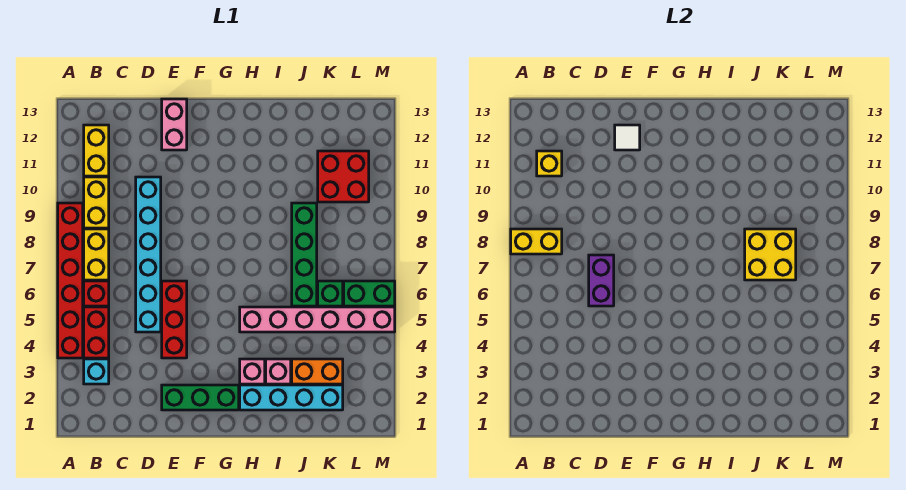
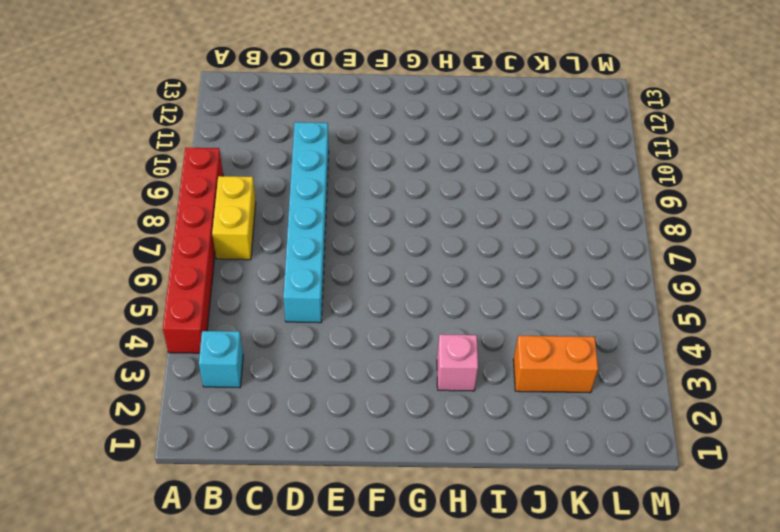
none -> red brick B4:B5 level 1
none -> red brick B6 level 1
none -> yellow brick B9:B10 level 1

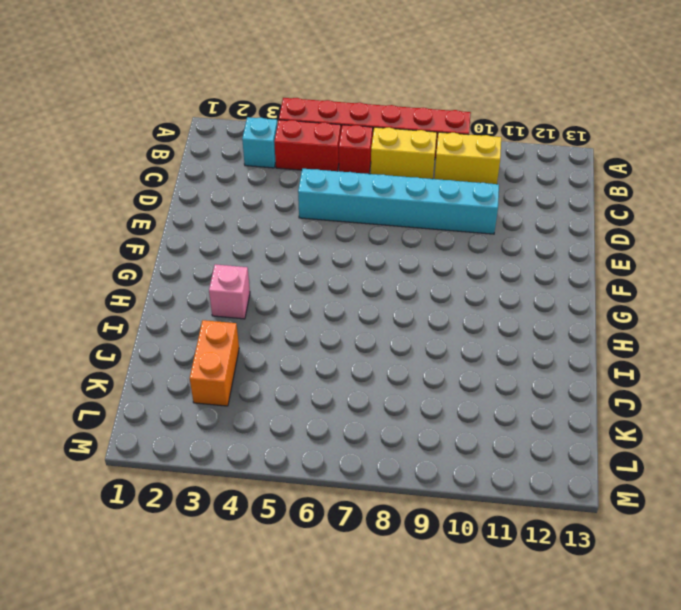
none -> yellow brick B11:B12 level 1
none -> green brick E2:G2 level 1
none -> red brick E4:E6 level 1

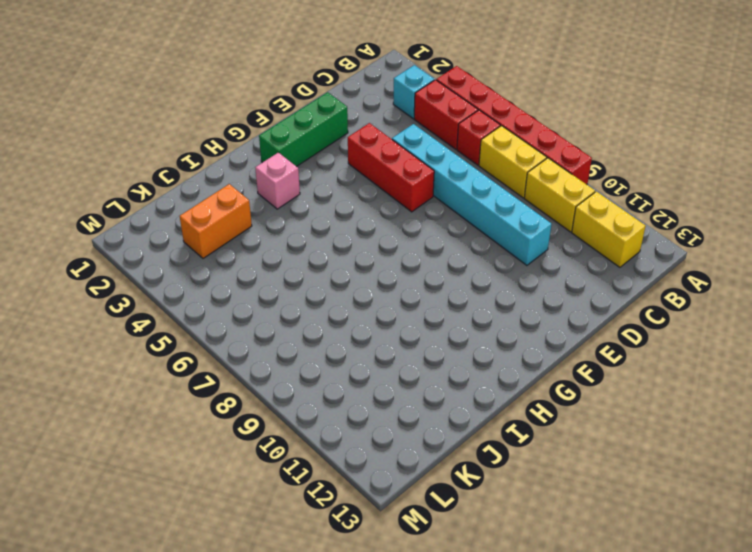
none -> pink brick E12:E13 level 1
none -> cyan brick H2:K2 level 1
none -> pink brick H5:M5 level 1

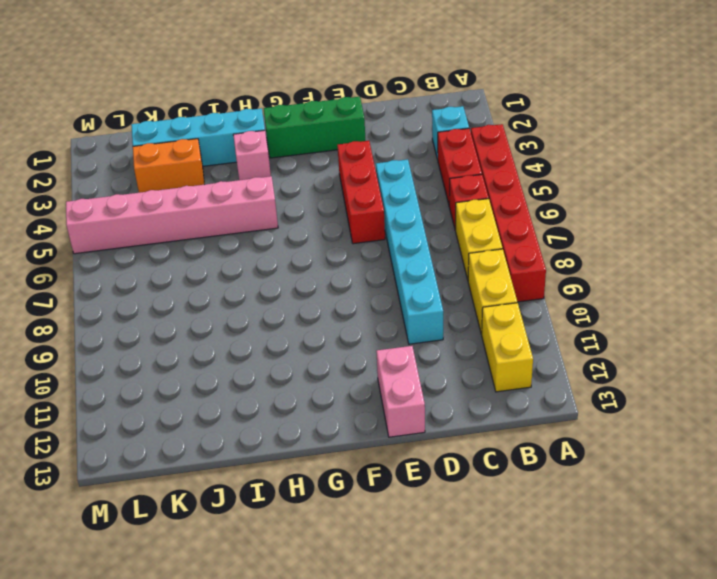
none -> pink brick I3 level 1
none -> green brick J6:J9 level 1
none -> green brick K6 level 1

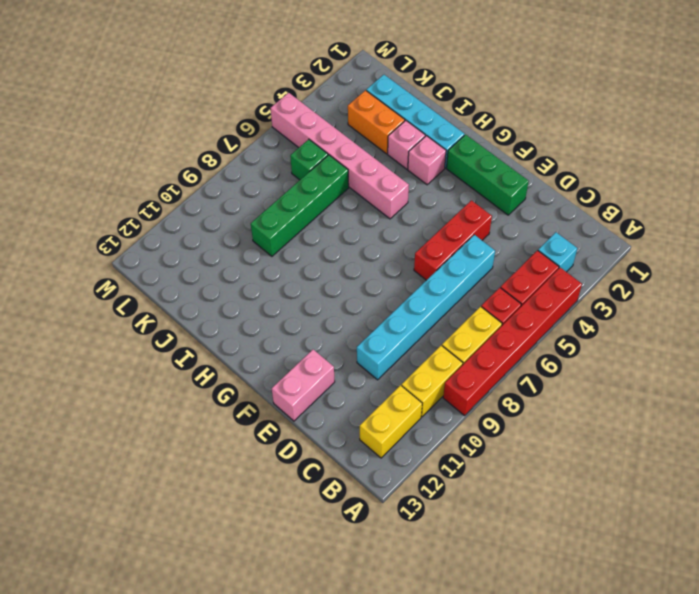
none -> red brick K10:L11 level 1
none -> green brick L6:M6 level 1
none -> yellow brick A8:B8 level 2

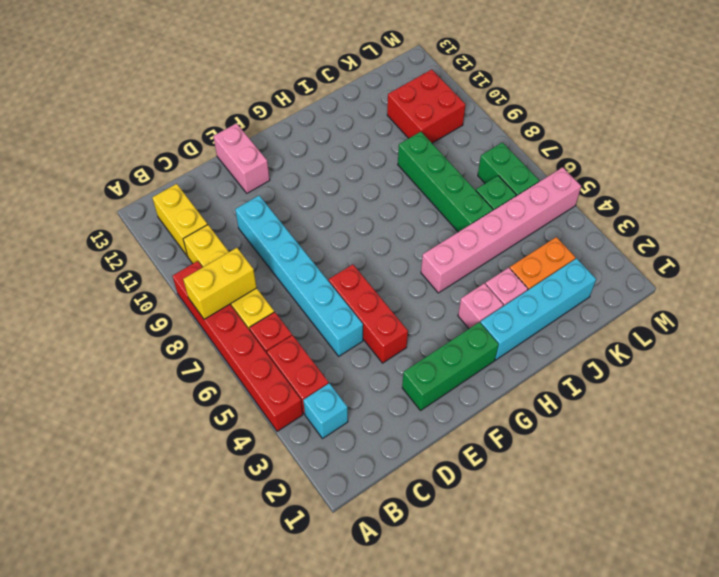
green brick L6:L7 level 1 -> green brick L6:M6 level 1
none -> yellow brick B11 level 2
none -> purple brick D6:D7 level 2
none -> white tile E12 level 2

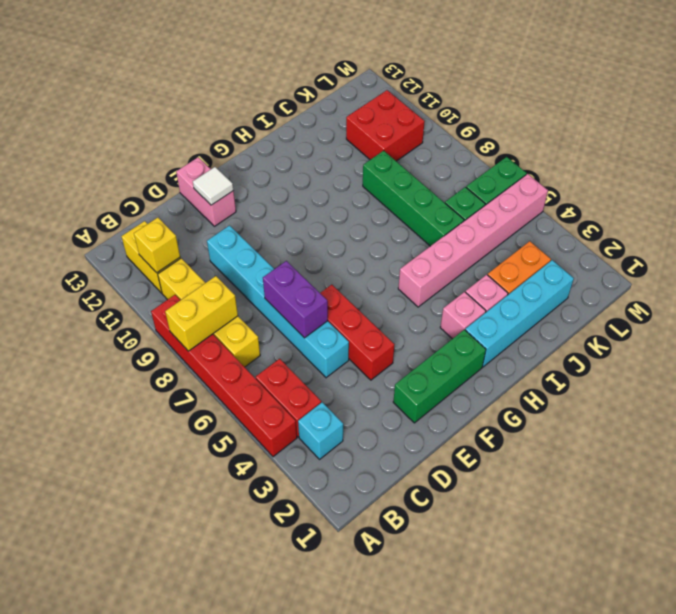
none -> red brick B6 level 1
none -> yellow brick J7:K8 level 2

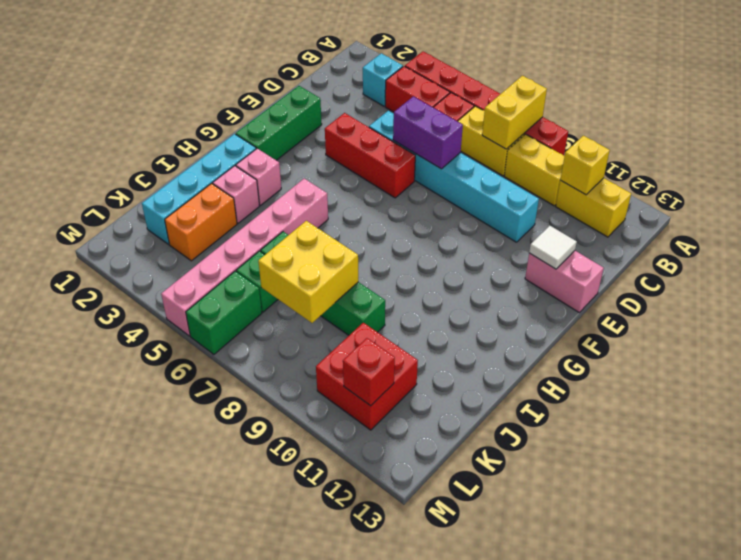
red brick L11 level 2 -> none

